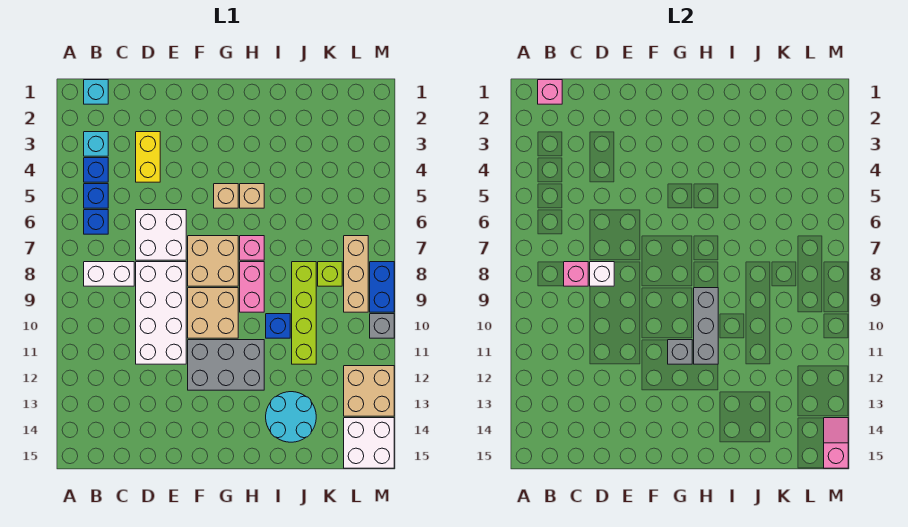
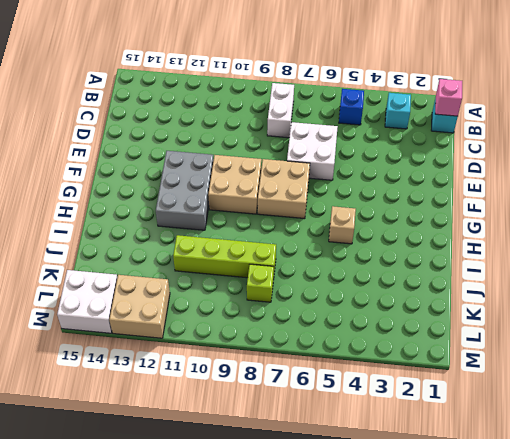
none -> blue brick B4 level 1
none -> blue brick B6 level 1
none -> yellow brick D3:D4 level 1
none -> white brick D8:E11 level 1

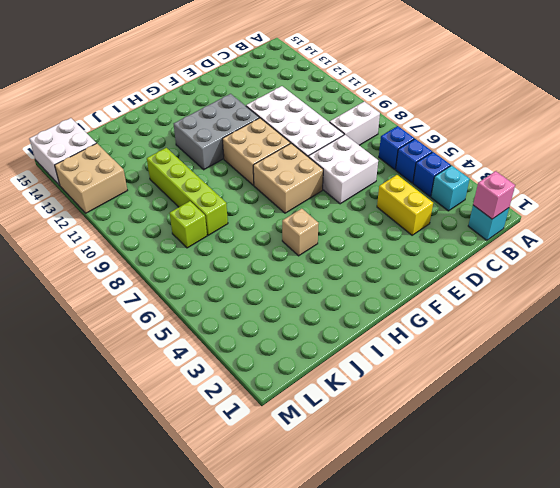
none -> tan brick G5 level 1
none -> pink brick H7 level 1
none -> pink brick H8:H9 level 1
none -> blue brick I10 level 1

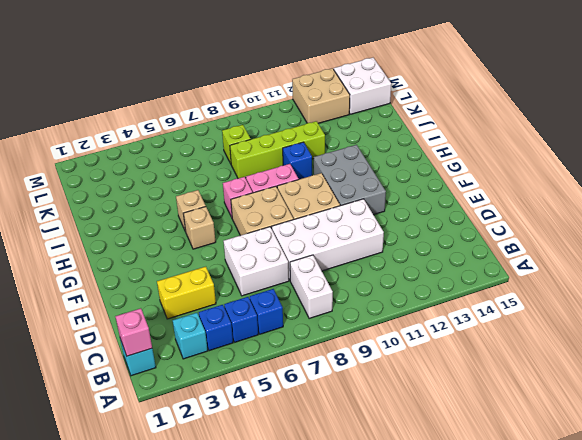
none -> cyan round brick I13:J14 level 1
none -> tan brick L7:L9 level 1
none -> blue brick M8:M9 level 1
none -> grey brick M10 level 1

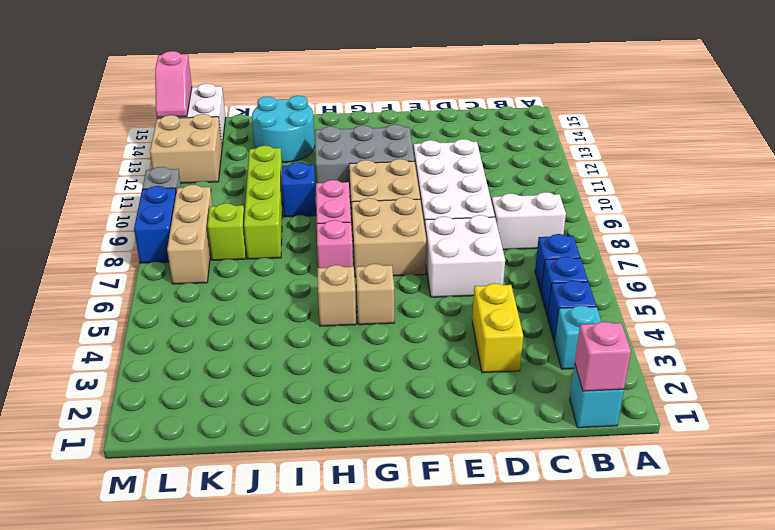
none -> pink brick C8 level 2
none -> white brick D8 level 2
none -> grey brick G11 level 2
none -> grey brick H9:H11 level 2

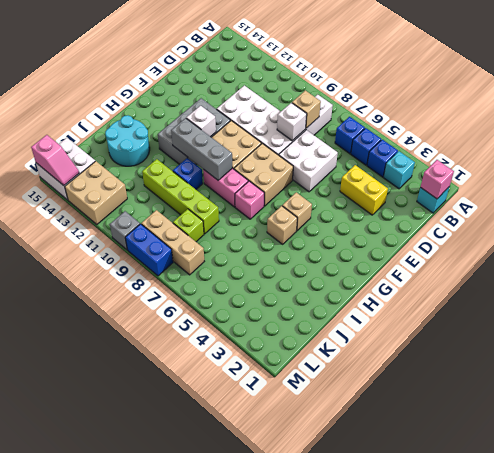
tan brick C8 level 2 -> pink brick C8 level 2
white brick G11 level 2 -> grey brick G11 level 2

